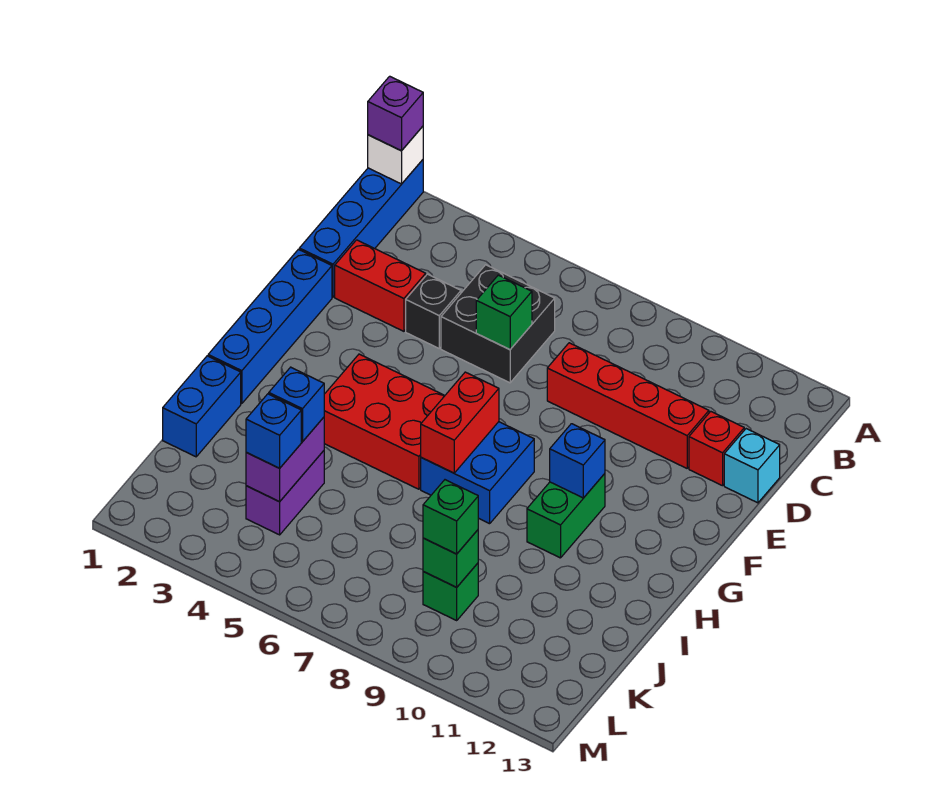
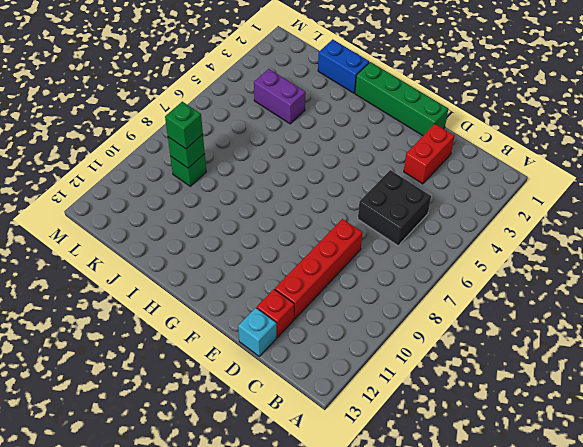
green brick E1:H1 level 1 -> blue brick E1:H1 level 1
none -> blue brick A1:D1 level 1
none -> black brick D4 level 1
none -> red brick G4:H6 level 1

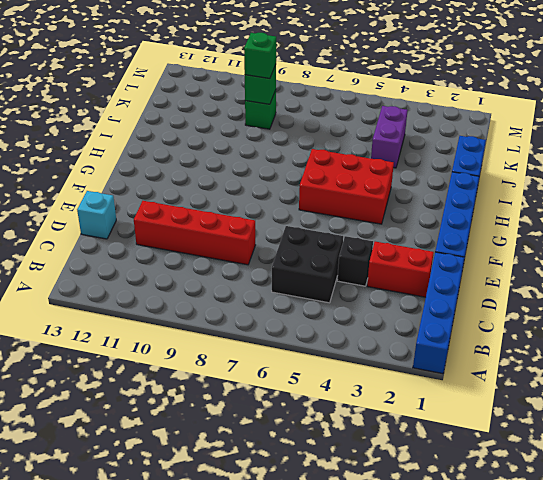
none -> red brick D12 level 1
none -> blue brick G7:H8 level 1
none -> green brick G10:H10 level 1

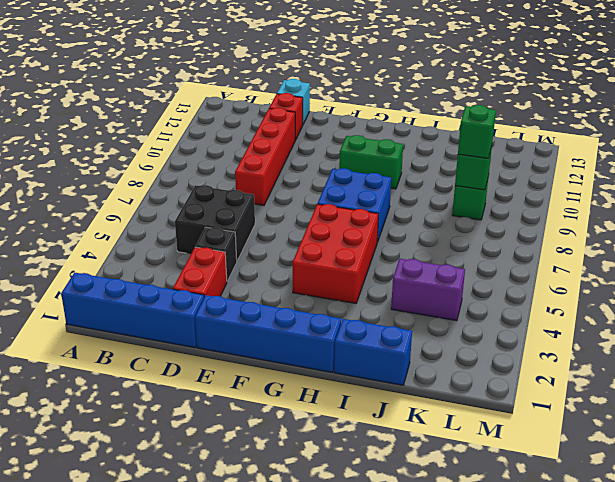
none -> white brick A1 level 2
none -> green brick D6 level 2
none -> red brick G7:H7 level 2

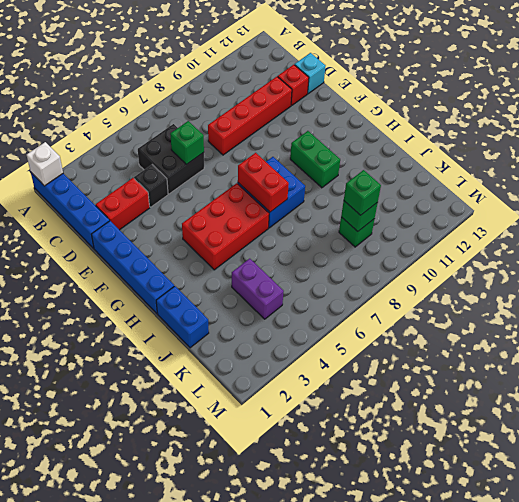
none -> blue brick G10 level 2
none -> purple brick J4:K4 level 2
none -> purple brick A1 level 3

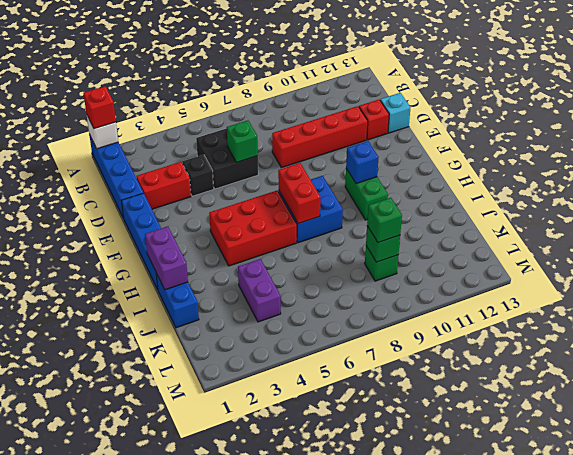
red brick A1 level 3 -> purple brick A1 level 3
purple brick H1:I1 level 2 -> purple brick J4:K4 level 2
none -> blue brick J4 level 3
none -> blue brick K4 level 3

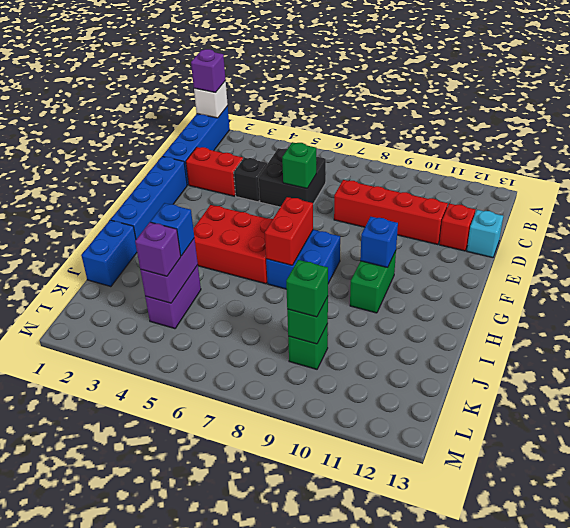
purple brick K4 level 3 -> blue brick K4 level 3

